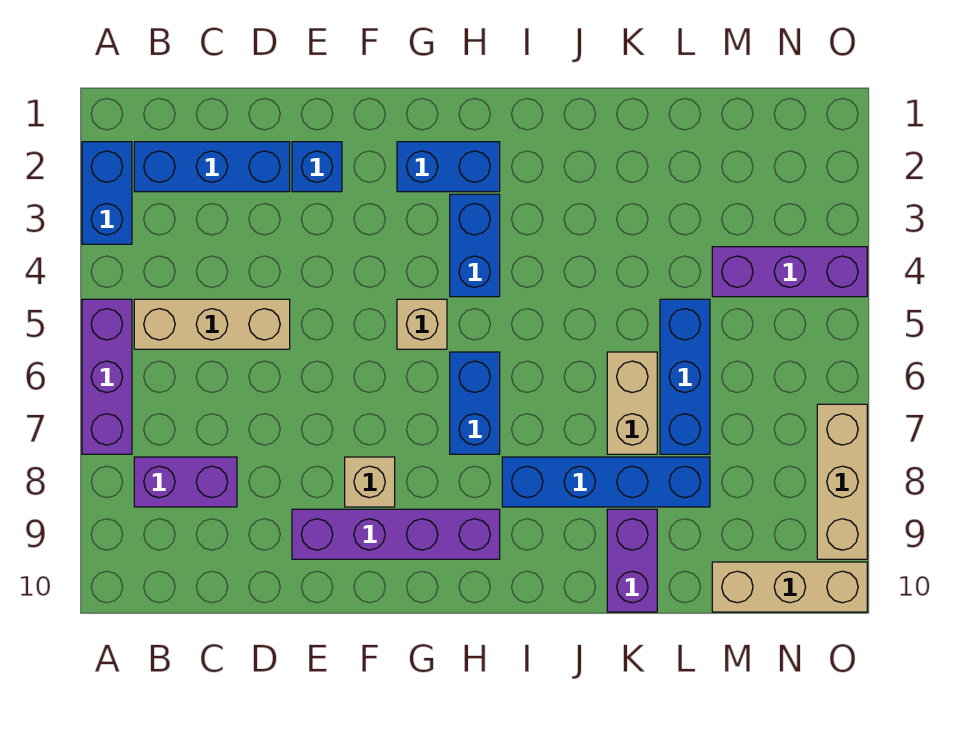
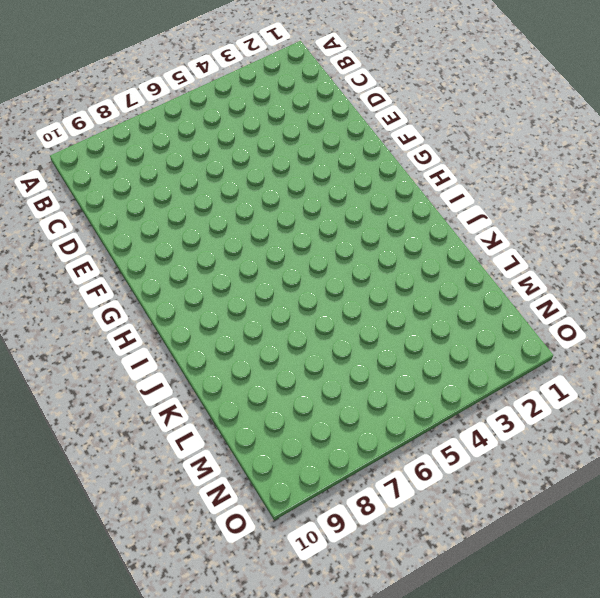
none -> blue brick A2:A3 level 1
none -> purple brick A5:A7 level 1
none -> blue brick B2:D2 level 1

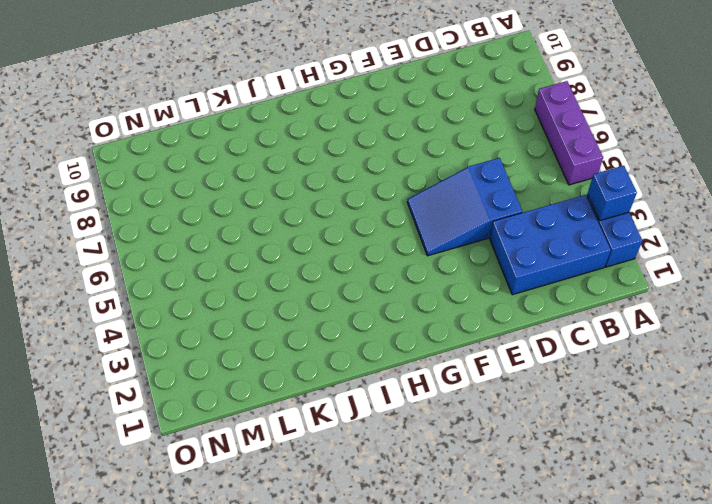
blue brick A3 level 2 -> blue brick E2 level 1
blue brick B2:D3 level 1 -> blue brick B2:D2 level 1
blue slope D4:F5 level 1 top D -> tan brick B5:D5 level 1
none -> purple brick B8:C8 level 1
none -> purple brick E9:H9 level 1
none -> tan brick F8 level 1

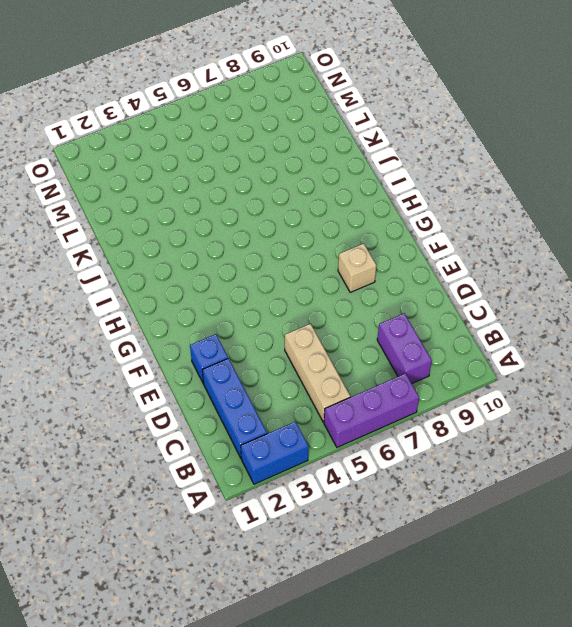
none -> purple brick E9:H9 level 1
none -> blue brick G2:H2 level 1
none -> tan brick G5 level 1

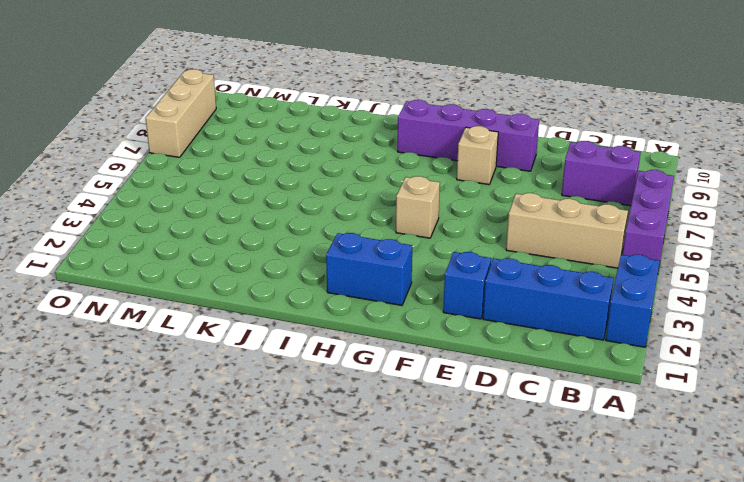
none -> blue brick H3:H4 level 1
none -> blue brick H6:H7 level 1
none -> blue brick I8:L8 level 1

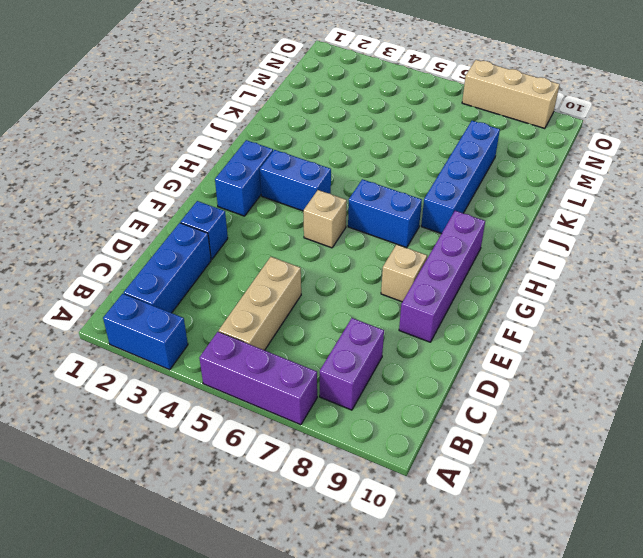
none -> tan brick K6:K7 level 1
none -> purple brick K9:K10 level 1
none -> blue brick L5:L7 level 1

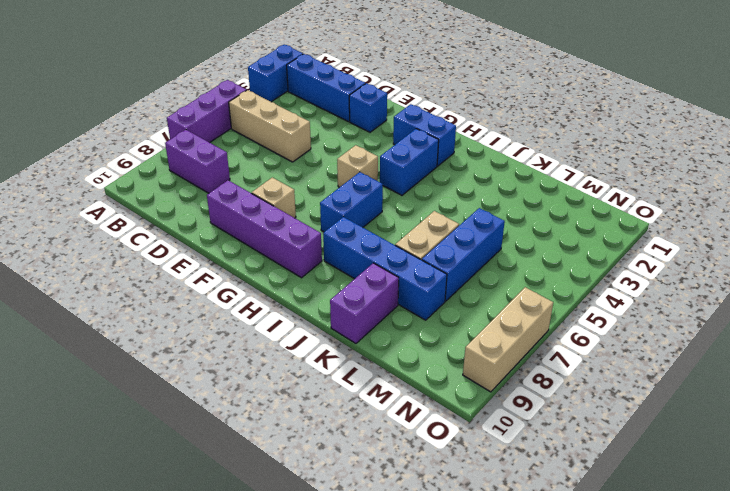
none -> purple brick M4:O4 level 1
none -> tan brick M10:O10 level 1

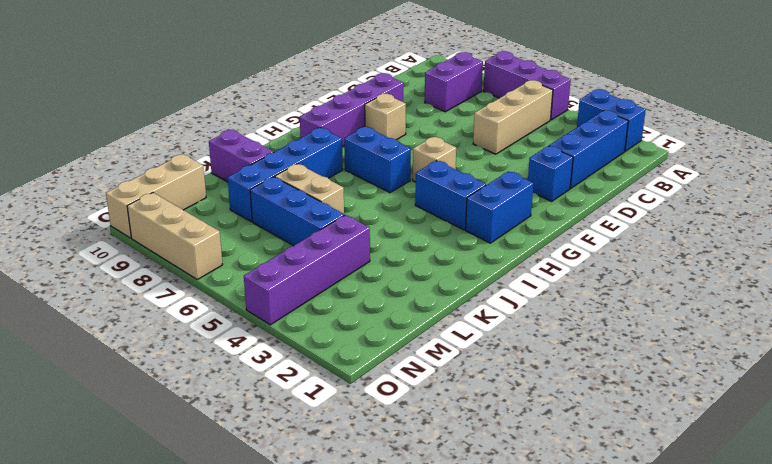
purple brick L4:O4 level 1 -> purple brick M4:O4 level 1

